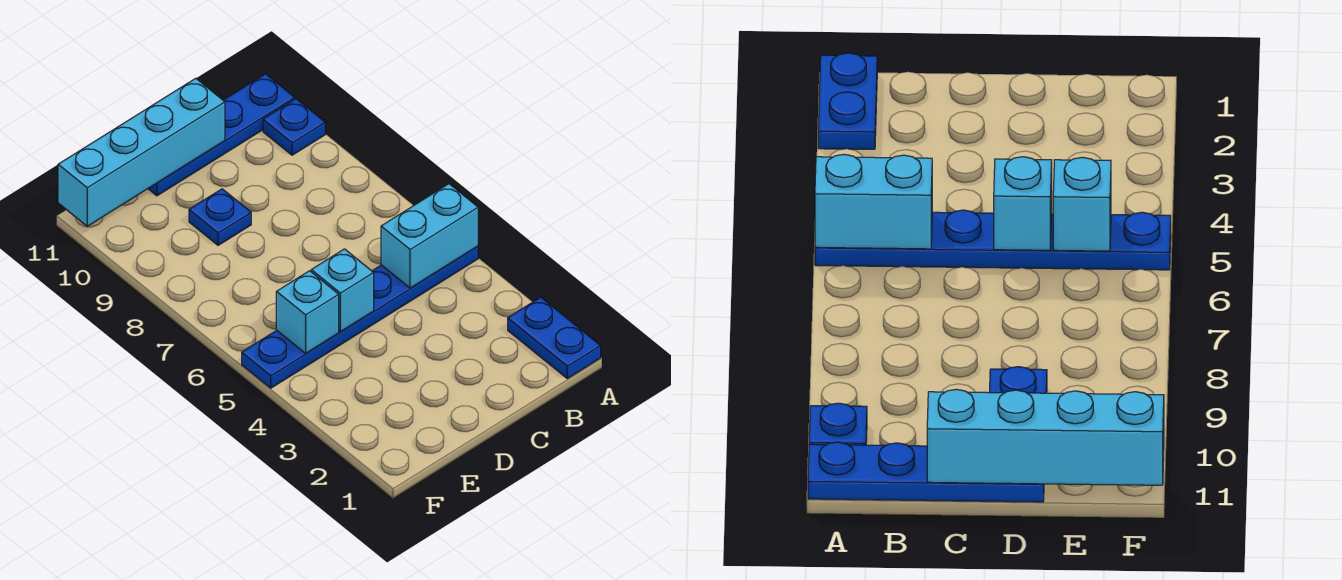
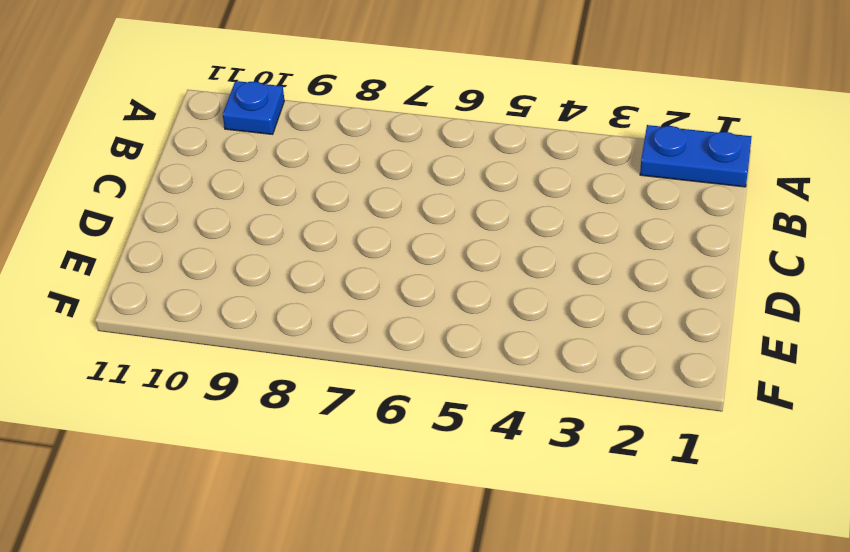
none -> blue plate A5:F5 level 1
none -> blue plate A11:D11 level 1

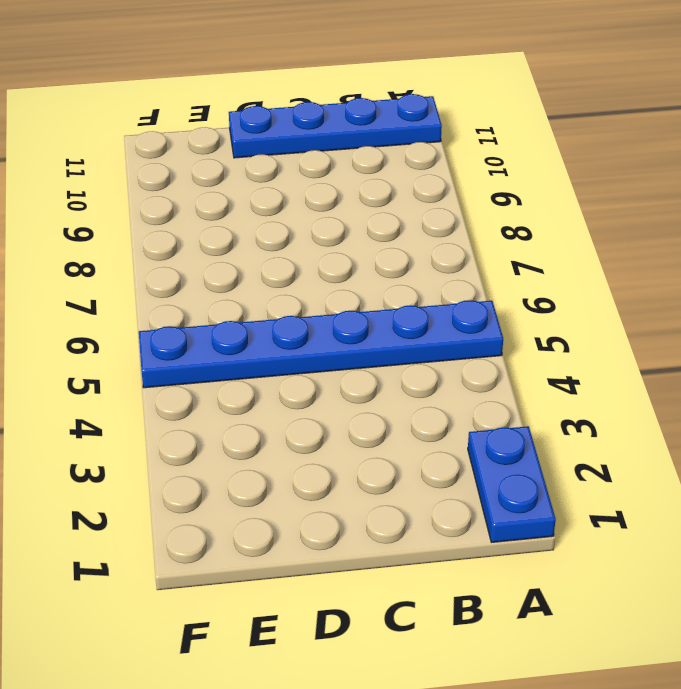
none -> blue plate A10 level 1
none -> blue plate D9 level 1

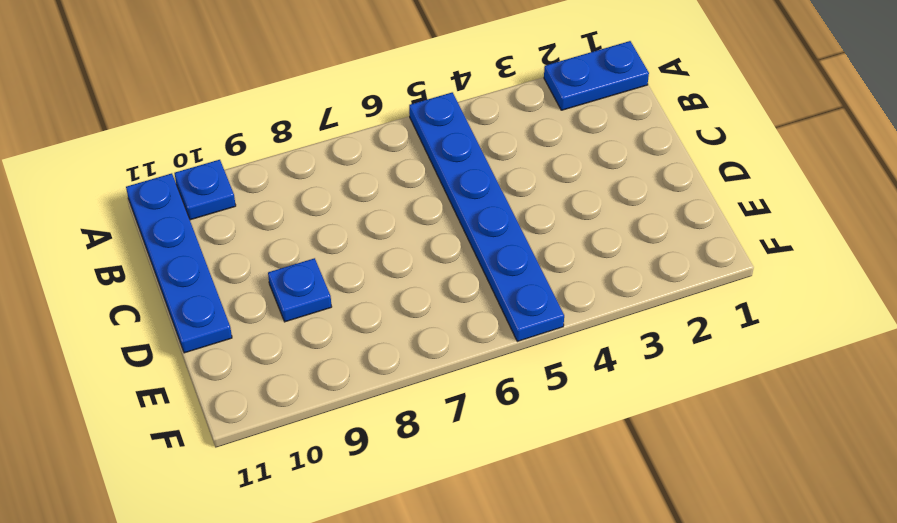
none -> cyan brick A5:B5 level 2
none -> cyan brick C11:F11 level 2

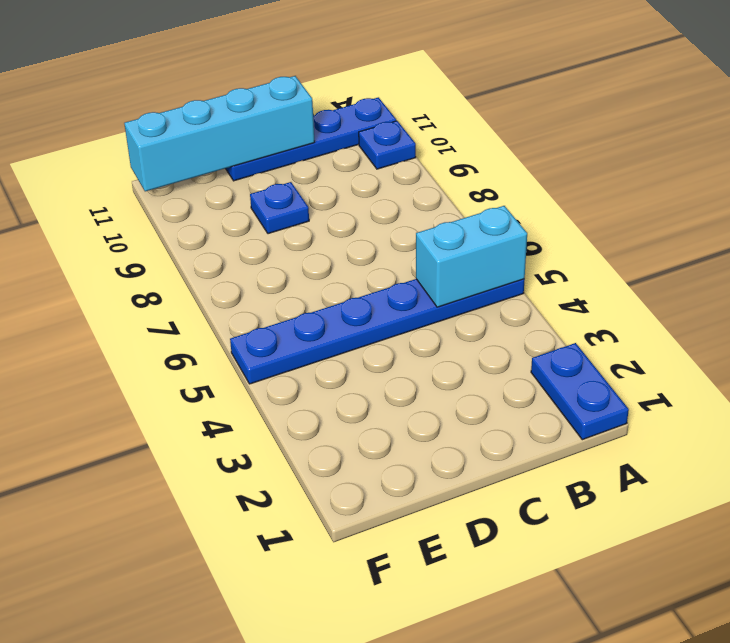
none -> cyan brick D5 level 2
none -> cyan brick E5 level 2

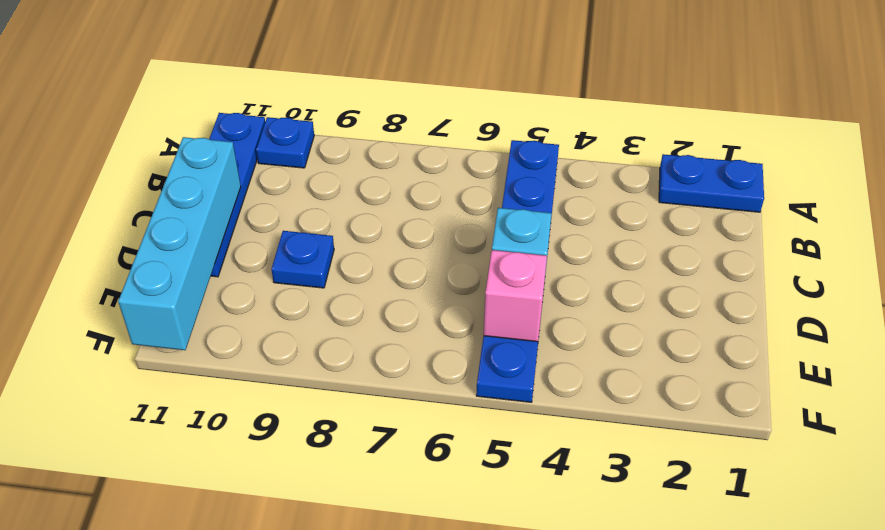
pink brick E5 level 2 -> cyan brick E5 level 2
none -> cyan brick A5:B5 level 2

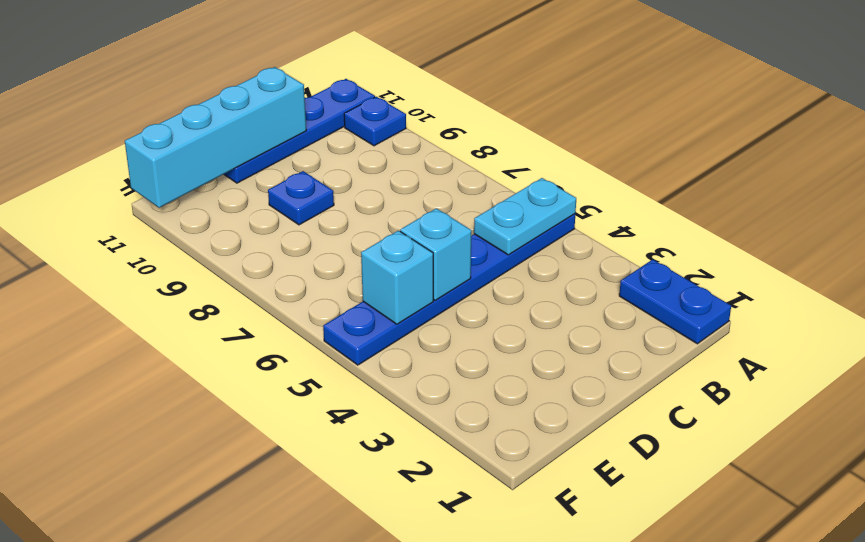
cyan plate A5:B5 level 2 -> cyan brick A5:B5 level 2

